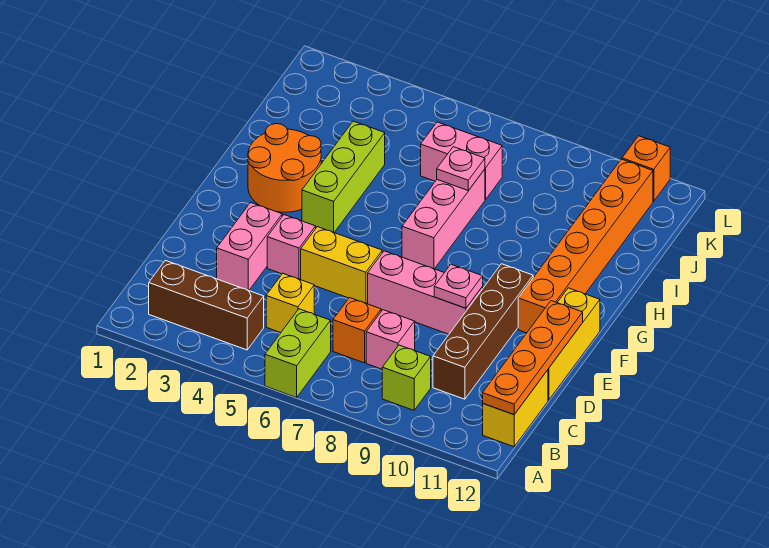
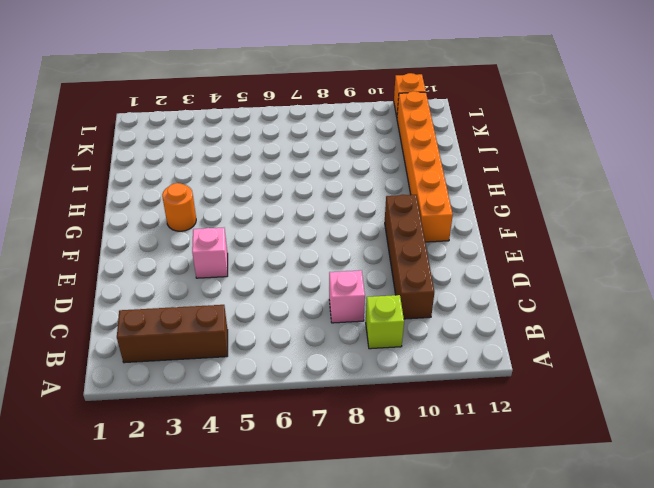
orange round brick G3 level 1 -> orange round brick G2:H3 level 1
none -> lime brick A6:B6 level 1
none -> yellow brick B12:C12 level 1
none -> yellow brick C5 level 1

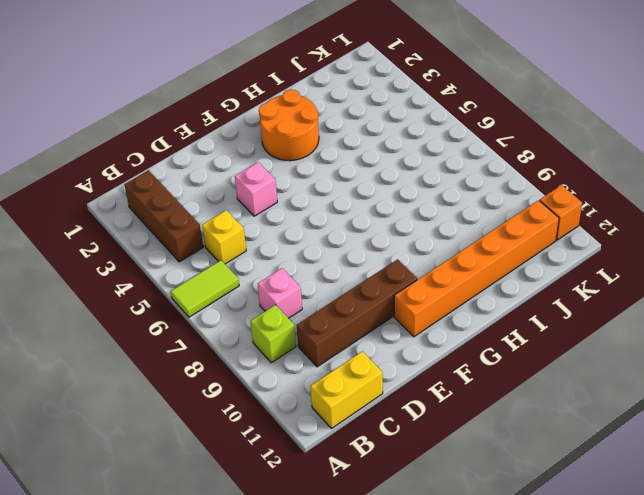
lime tile A6:B6 level 1 -> lime brick A6:B6 level 1
none -> orange brick C7 level 1
none -> pink brick D3:E3 level 1
none -> yellow brick D12:F12 level 1

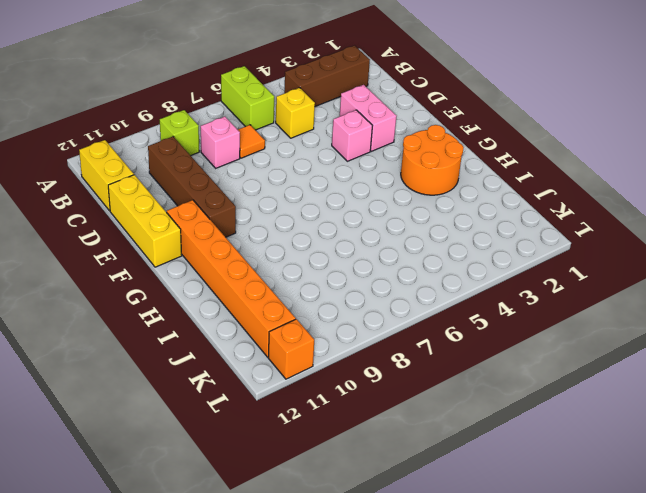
orange tile C7 level 1 -> orange brick C7 level 1
none -> yellow brick E5:E6 level 1
none -> pink brick E7:E9 level 1
none -> lime brick G4:I4 level 1

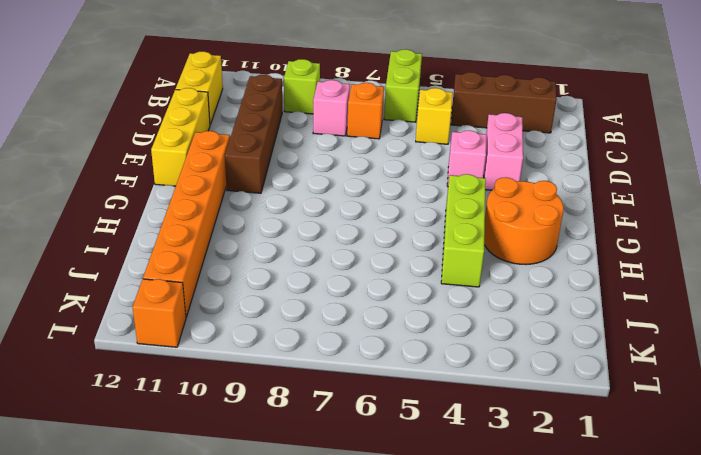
none -> yellow brick E5:E6 level 1
none -> pink brick E7:E9 level 1
none -> pink brick G7:I7 level 1

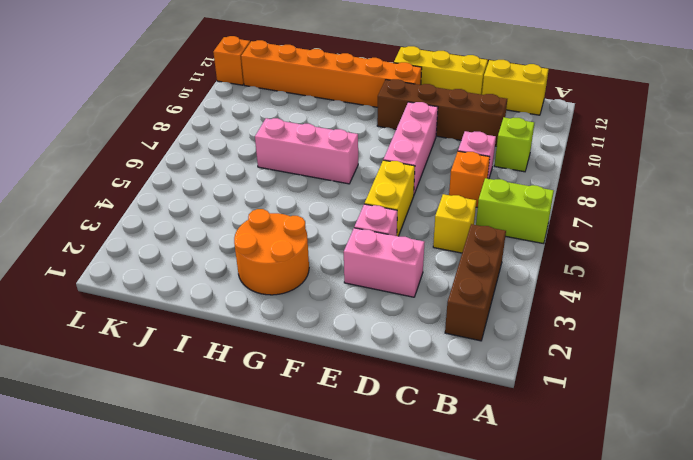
none -> lime brick G4:I4 level 1
none -> pink brick J6:J7 level 1
none -> orange plate B12:E12 level 2

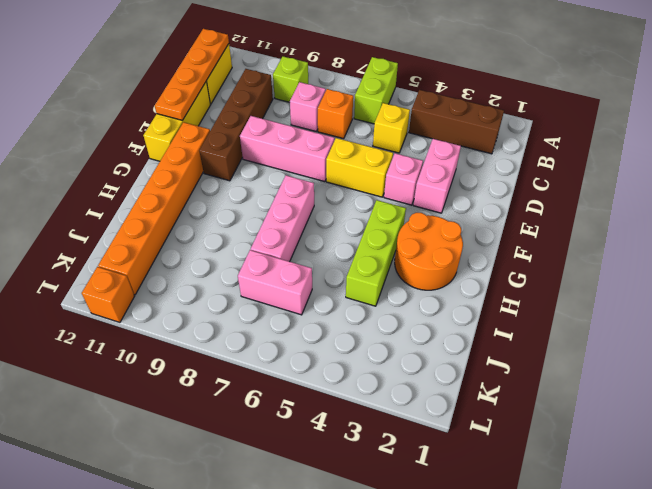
none -> pink plate E9 level 2
none -> pink plate I7 level 2

